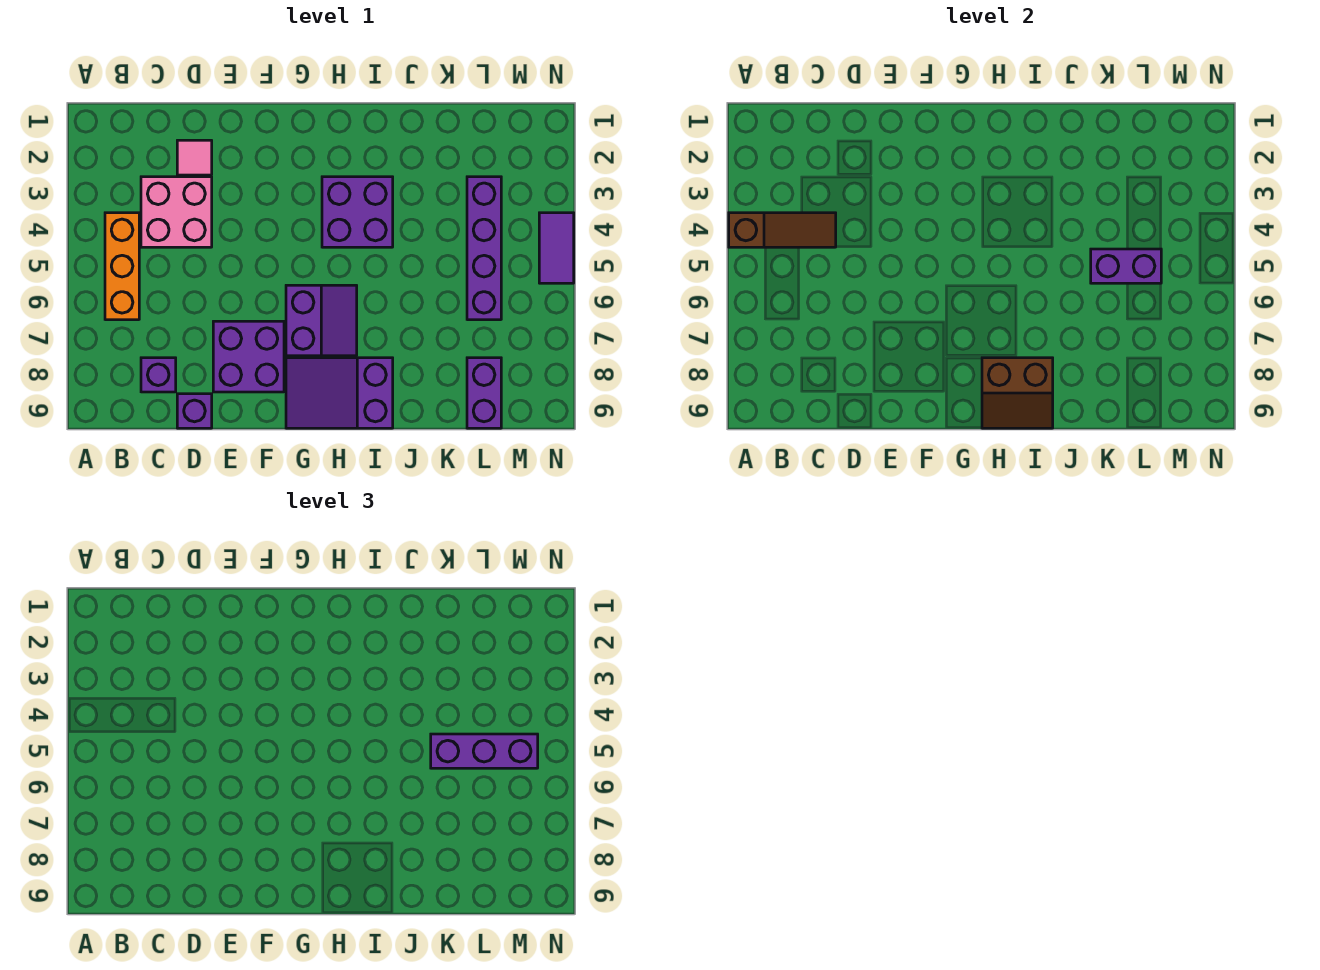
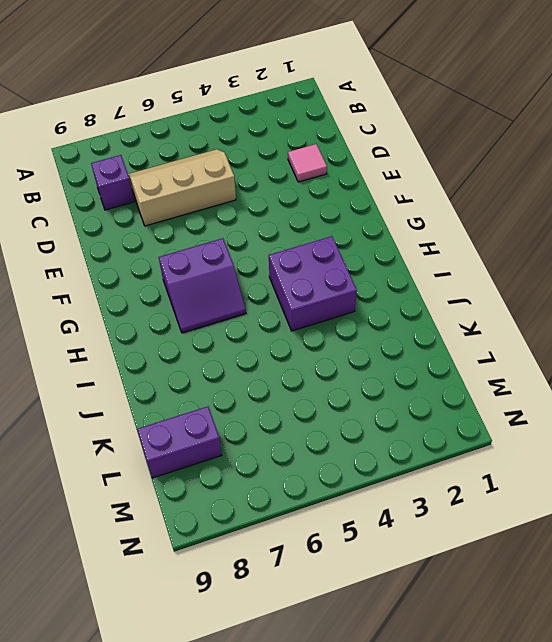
tan slope C5:D7 level 1 top D -> none
none -> orange brick B4:B6 level 1
none -> pink brick C3:D4 level 1
none -> purple brick D9 level 1

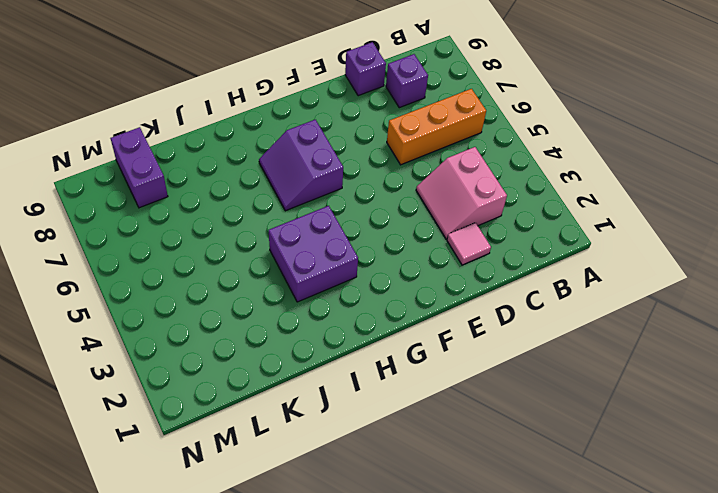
orange brick B6:D6 level 1 -> orange brick B4:B6 level 1
pink slope C3:D4 level 1 top C -> pink brick C3:D4 level 1
none -> purple brick E7:F8 level 1
none -> purple slope G8:I9 level 1 top I
none -> purple brick L3:L6 level 1

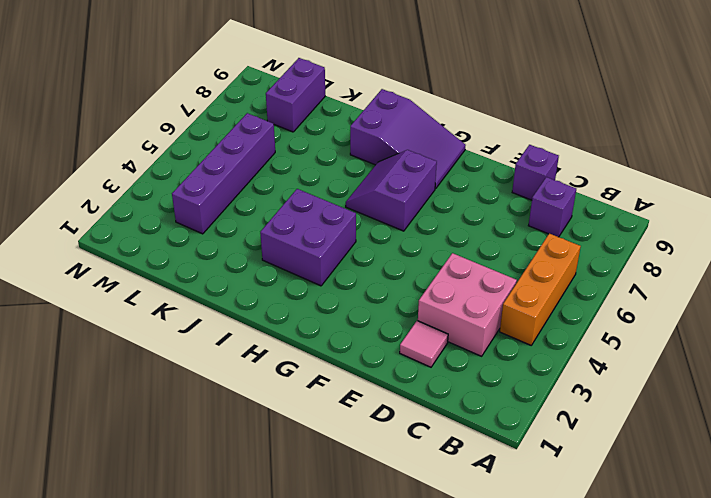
none -> purple brick E7:F8 level 1
none -> purple tile N4:N5 level 1
none -> brown slope A4:C4 level 2 top A

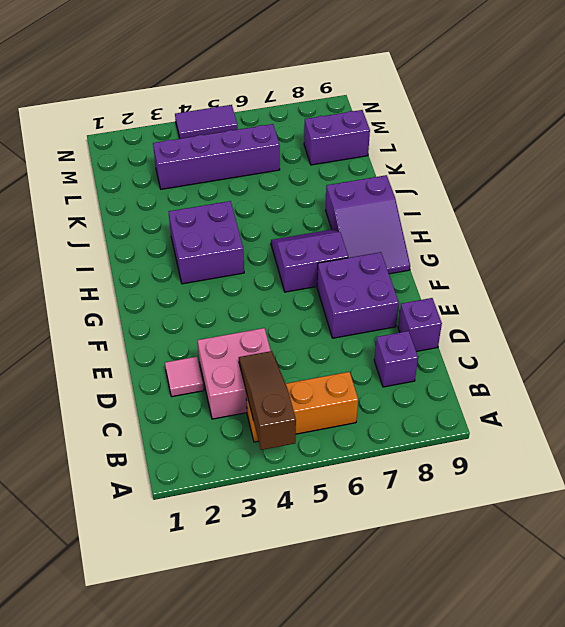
none -> brown slope H8:I9 level 2 top 8
none -> purple brick K5:L5 level 2
none -> purple brick K5:M5 level 3

